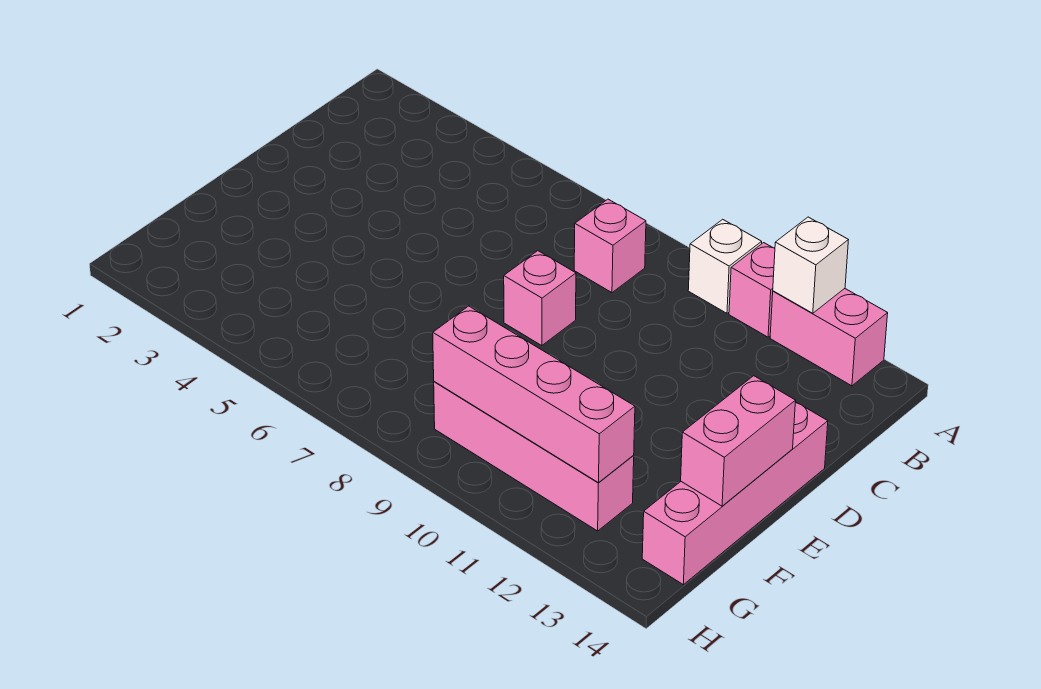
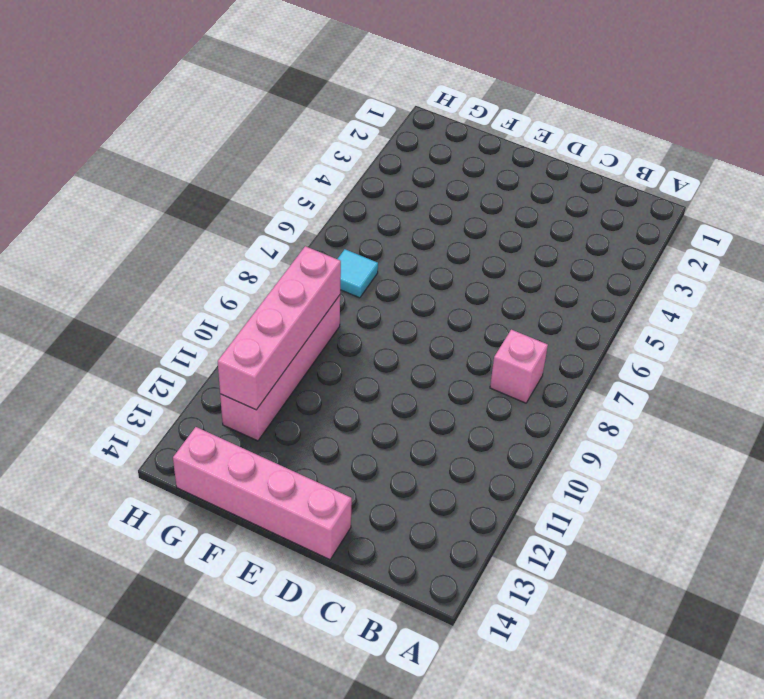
cyan tile G7 level 1 -> none
none -> white brick A10 level 1
none -> pink brick A11 level 1

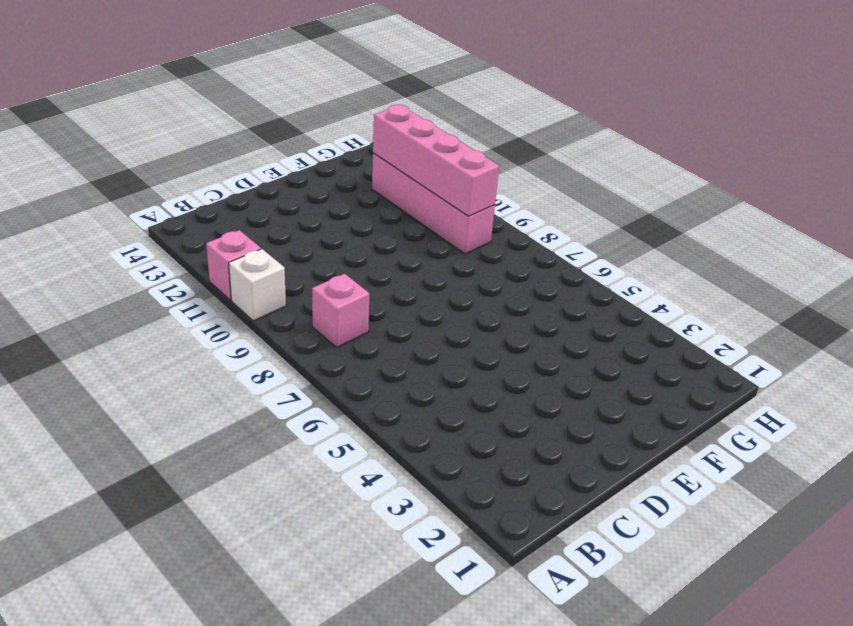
none -> pink brick A12:A13 level 1
none -> pink brick D8 level 1

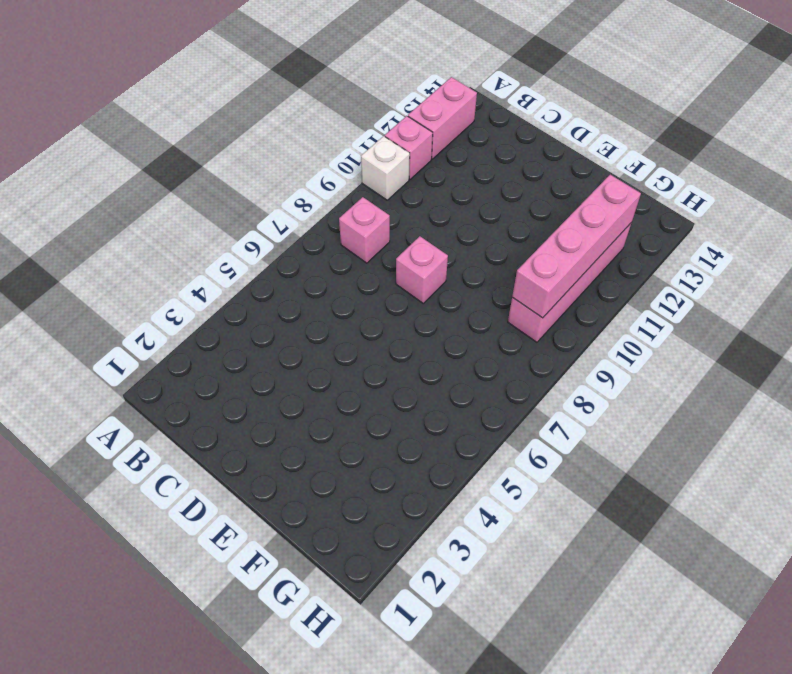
none -> pink brick D14:G14 level 1
none -> white brick A12 level 2

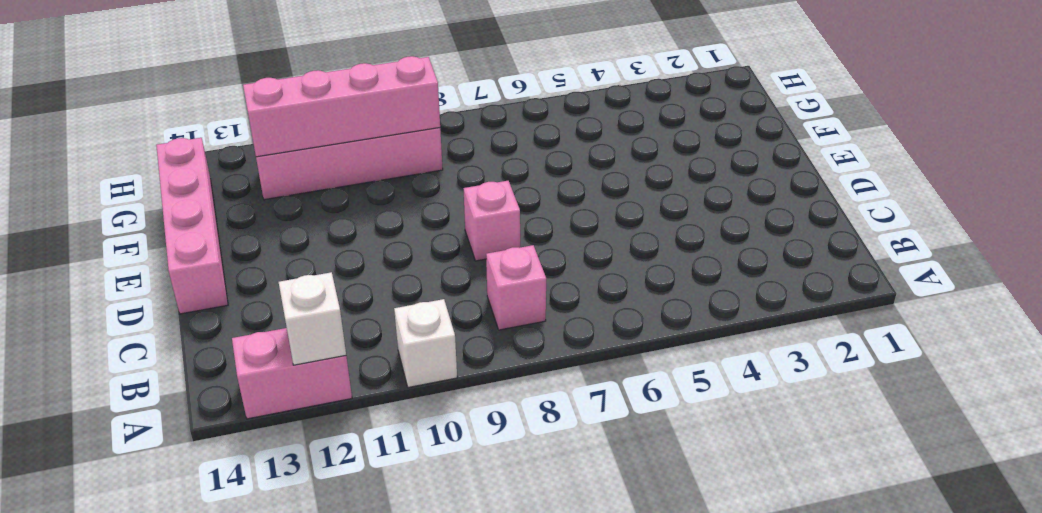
none -> pink brick A11 level 1
none -> pink brick E14:F14 level 2

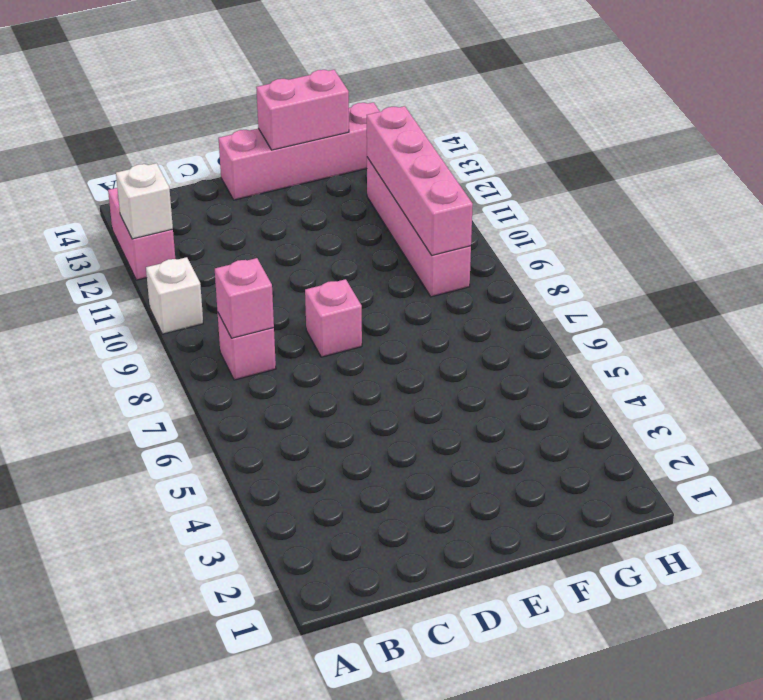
pink brick B8 level 2 -> pink brick A11 level 1

